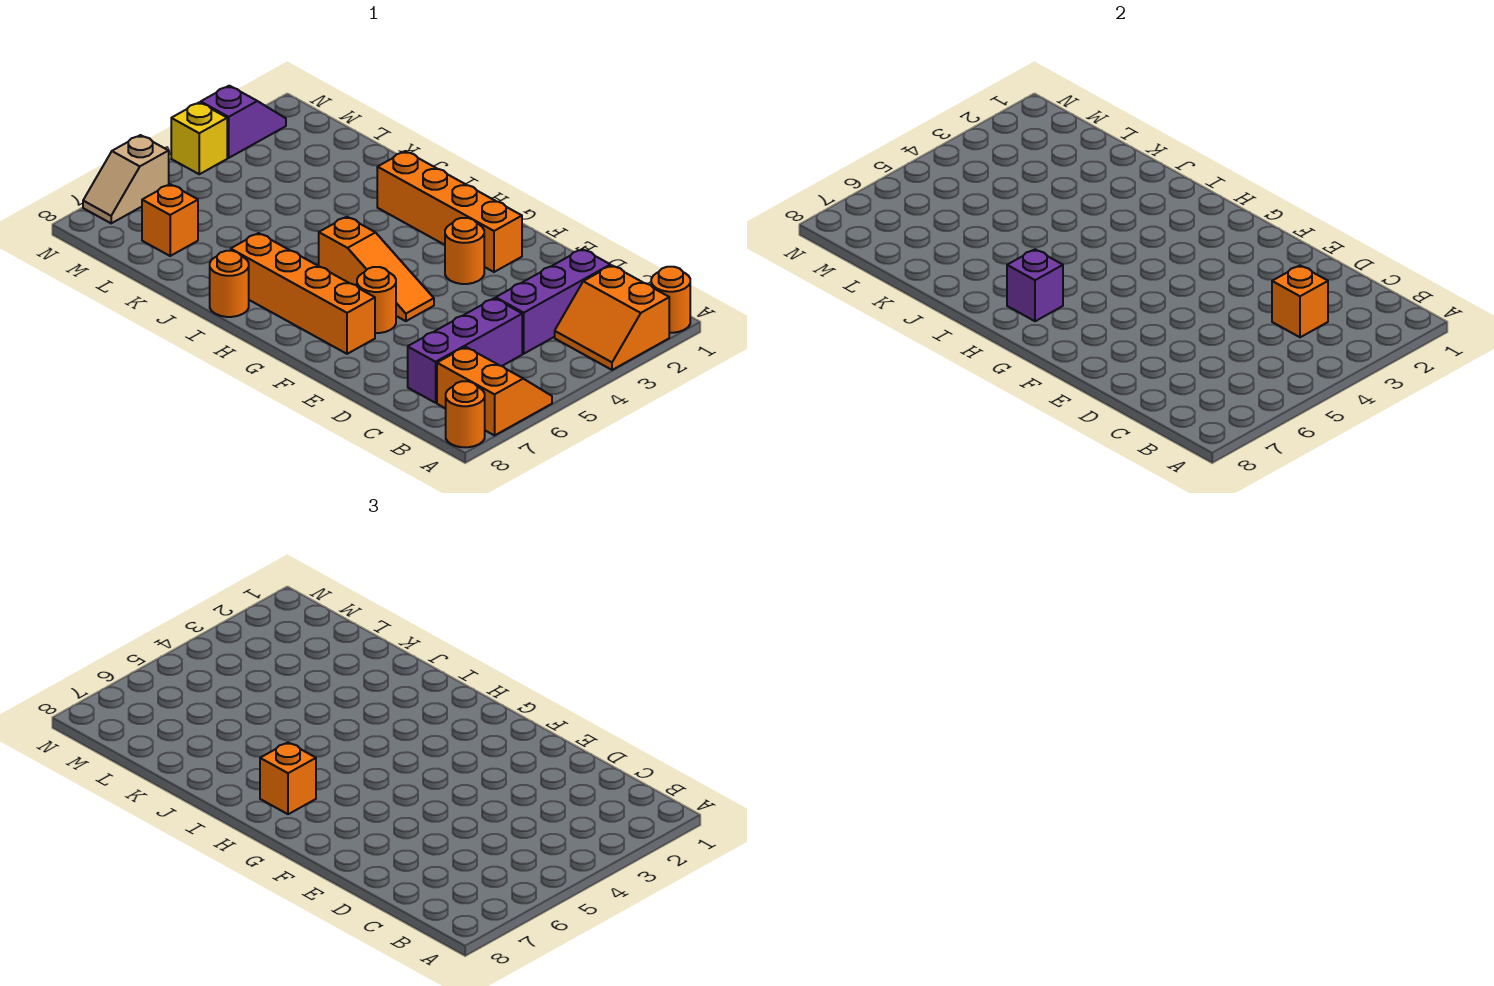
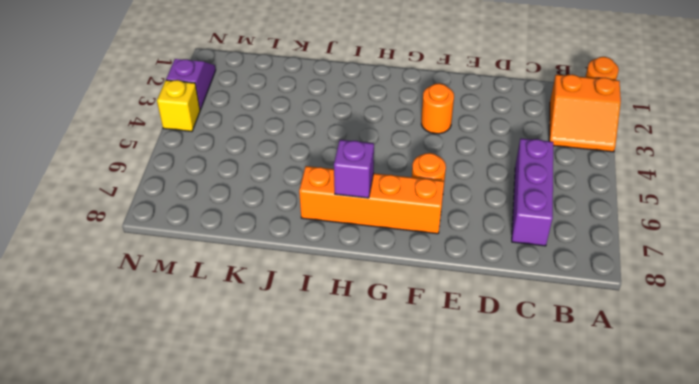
none -> orange slope A6:B7 level 1 top 7
none -> orange round brick A8 level 1
none -> purple brick C2:C4 level 1

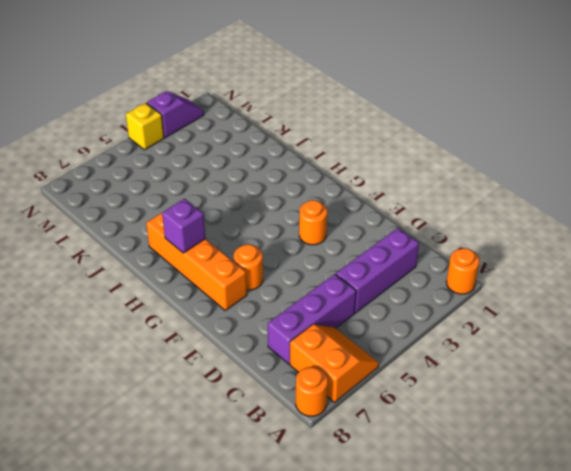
none -> orange slope A2:B3 level 1 top 2
none -> orange brick F2:I2 level 1
none -> orange slope F5:H5 level 1 top H

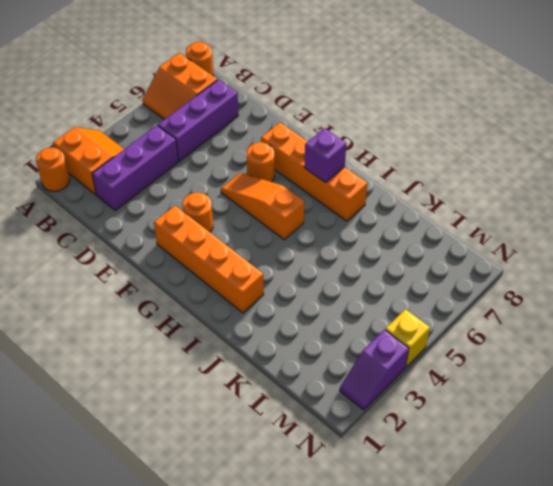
none -> orange round brick I8 level 1
none -> orange brick L7 level 1
none -> tan slope N6:N7 level 1 top 6

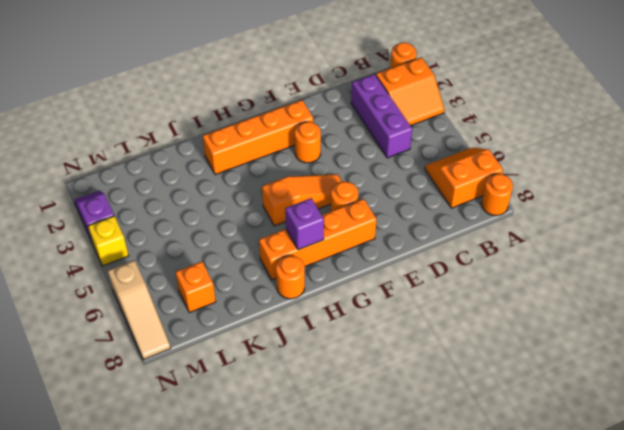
tan slope N6:N8 level 1 top 6 -> tan slope N6:N7 level 1 top 6
none -> purple brick C5:C7 level 1
none -> orange brick C3 level 2
none -> orange brick H7 level 3

